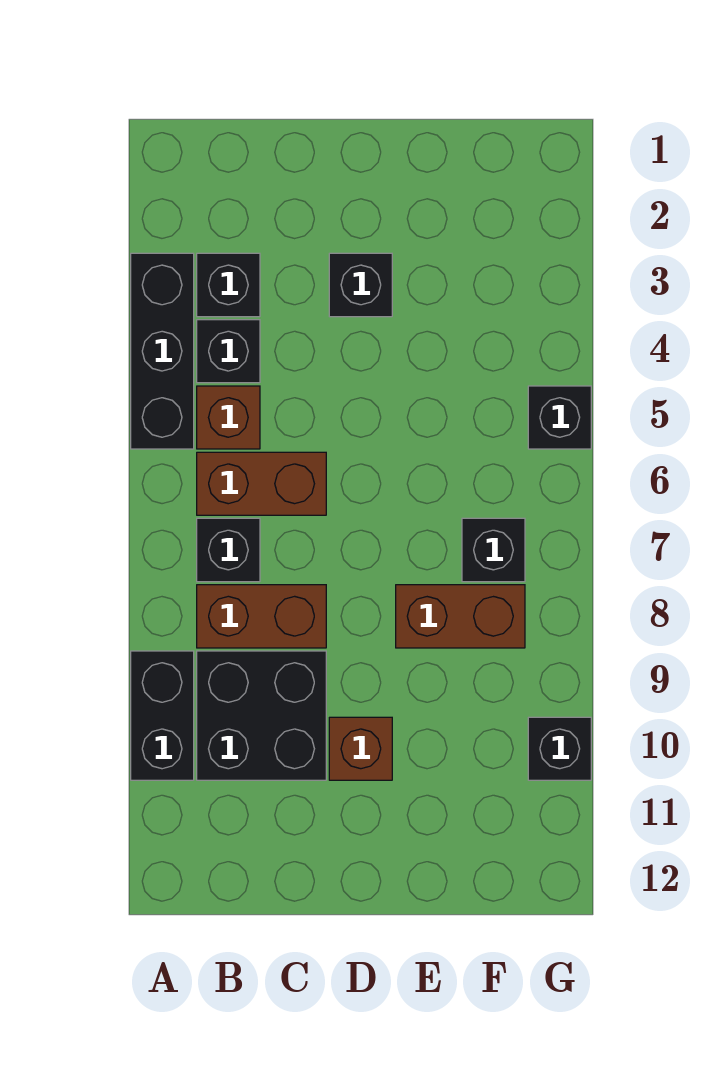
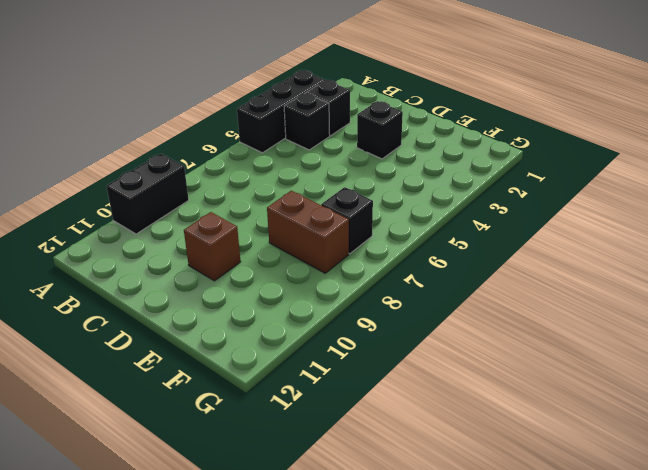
none -> brown brick B5 level 1
none -> brown brick B6:C6 level 1
none -> black brick B7 level 1

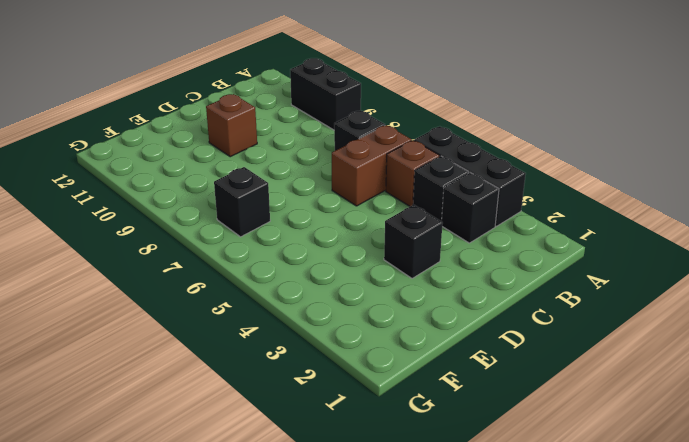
none -> brown brick B8:C8 level 1
none -> black brick B9:C10 level 1
none -> brown brick E8:F8 level 1

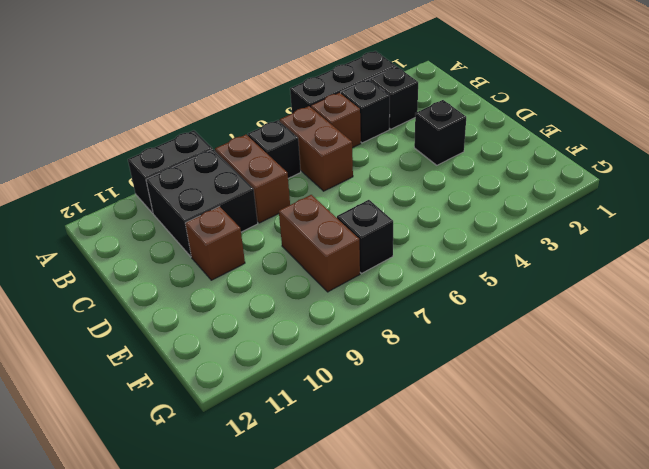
none -> black brick G5 level 1
none -> black brick G10 level 1

